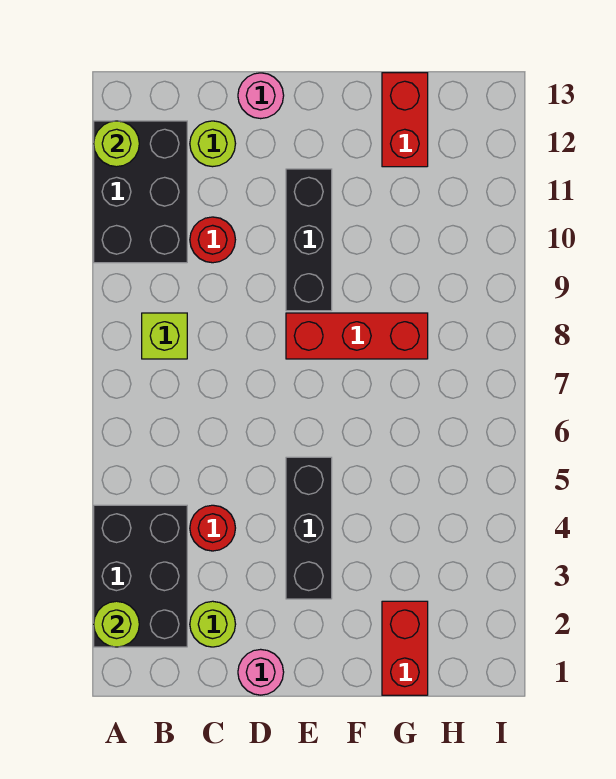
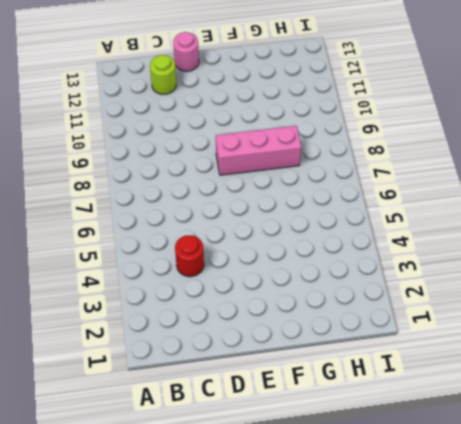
pink brick E8:G8 level 1 -> red brick E8:G8 level 1
none -> black brick A2:B4 level 1
none -> black brick A10:B12 level 1
none -> lime brick B8 level 1

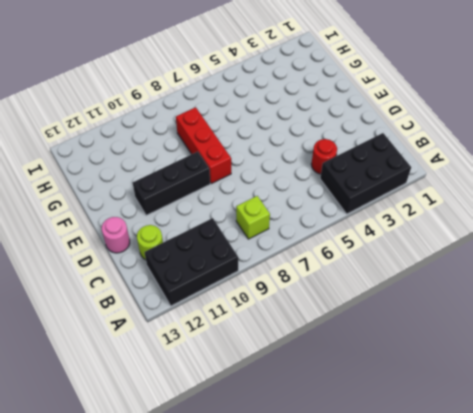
none -> lime round brick C2 level 1
none -> red round brick C10 level 1
none -> pink round brick D1 level 1

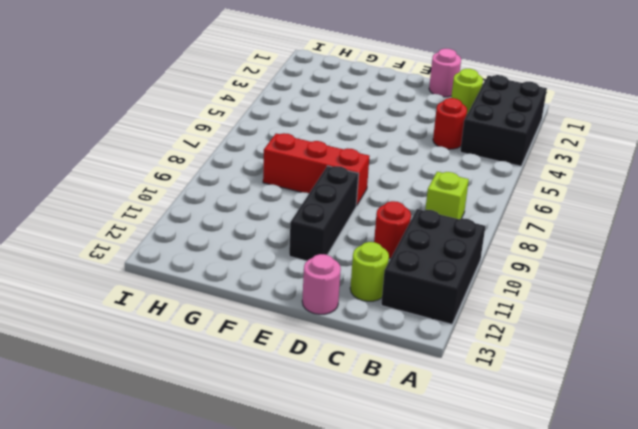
none -> black brick E3:E5 level 1
none -> red brick G1:G2 level 1
none -> red brick G12:G13 level 1

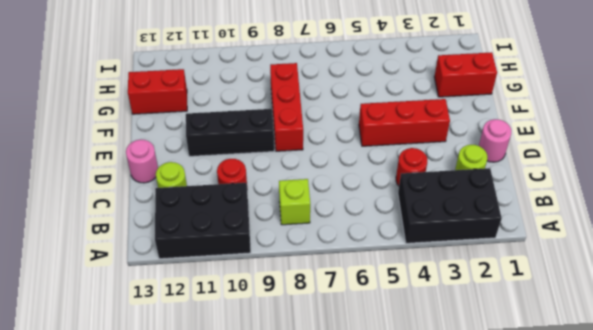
red brick E3:E5 level 1 -> black brick E3:E5 level 1
none -> lime round brick A2 level 2
none -> lime round brick A12 level 2

